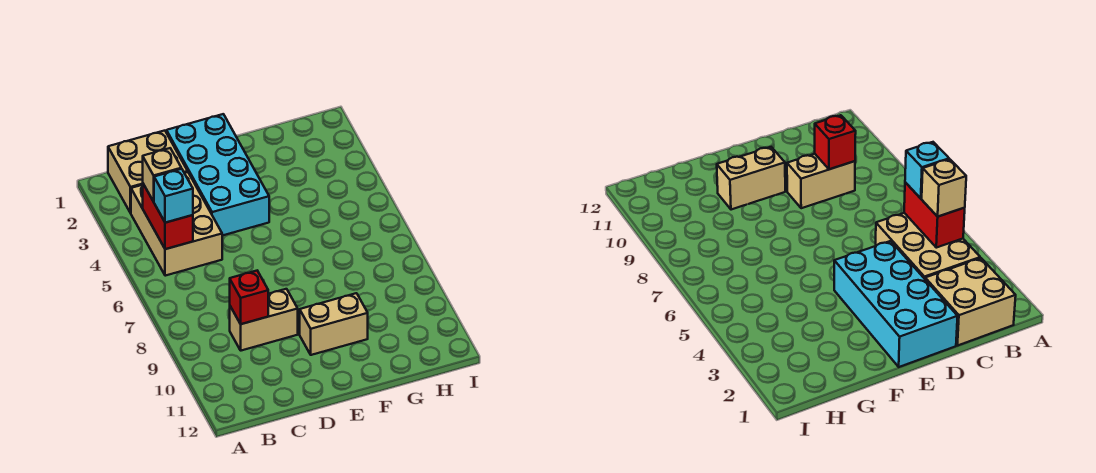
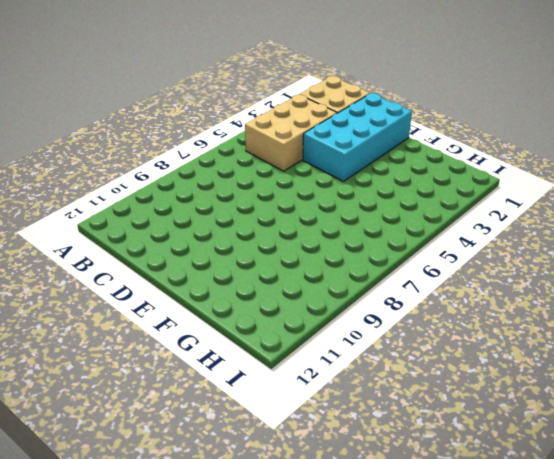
none -> tan brick C9:D9 level 1
none -> tan brick E10:F10 level 1

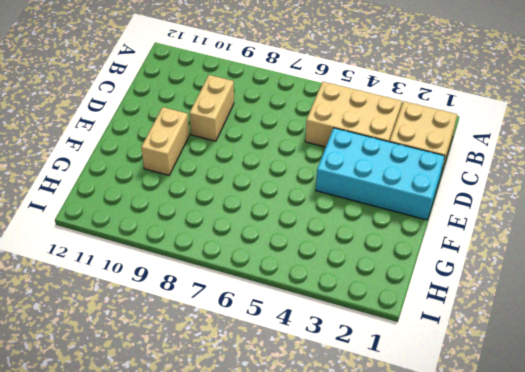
none -> red brick B4:B5 level 2
none -> red brick C9 level 2

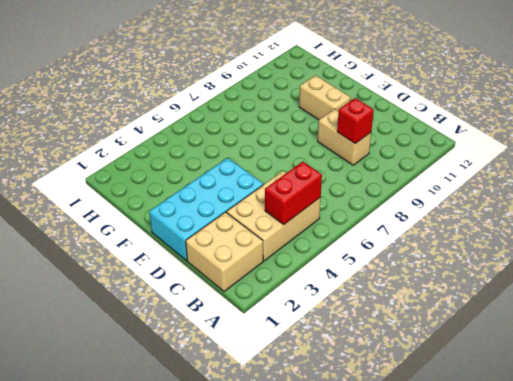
none -> tan brick B4 level 3
none -> cyan brick B5 level 3

